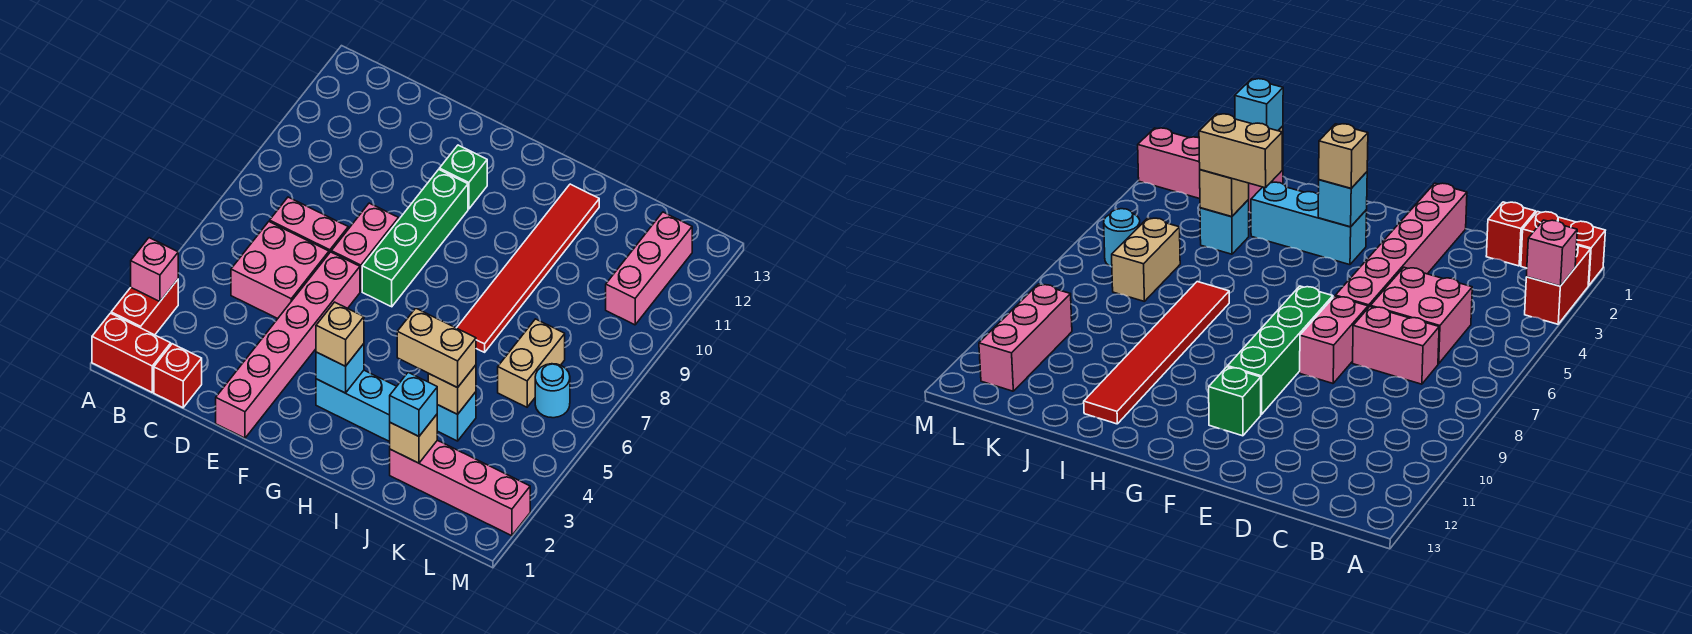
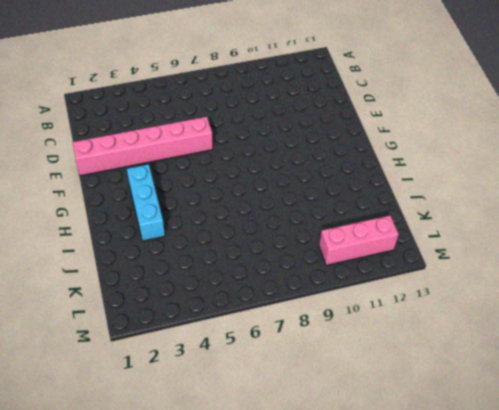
none -> red brick A1:B1 level 1
none -> red brick A2:A3 level 1
none -> red brick C1 level 1

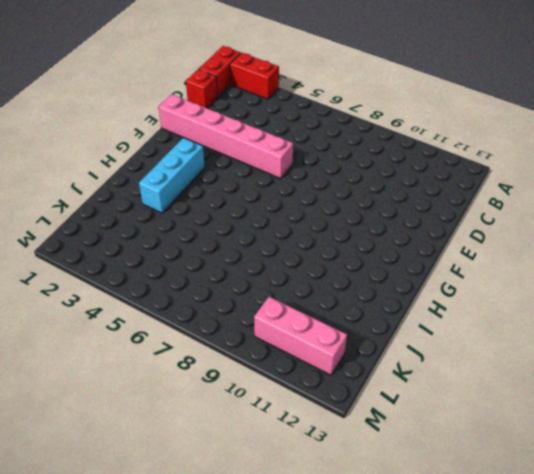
none -> pink brick C5:D6 level 1
none -> pink brick C7:D7 level 1
none -> pink brick E7:E8 level 1

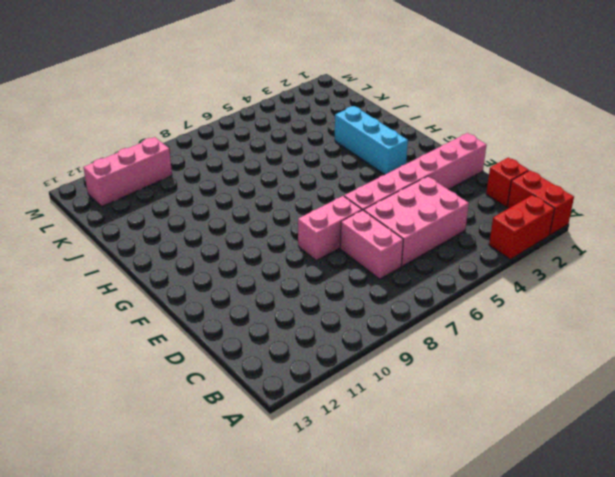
pink brick C4:D6 level 1 -> pink brick C5:D6 level 1
none -> green brick F7:F10 level 1
none -> green brick F11 level 1
none -> red tile I7:I12 level 1

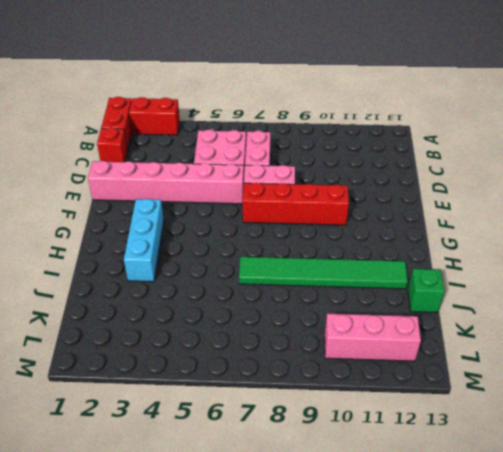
red brick F7:F10 level 1 -> green brick F7:F10 level 1
green tile I7:I12 level 1 -> red tile I7:I12 level 1
green brick J13 level 1 -> green brick F11 level 1
none -> pink brick J2:M2 level 1
none -> cyan brick J4 level 1
none -> tan brick K6:K7 level 1

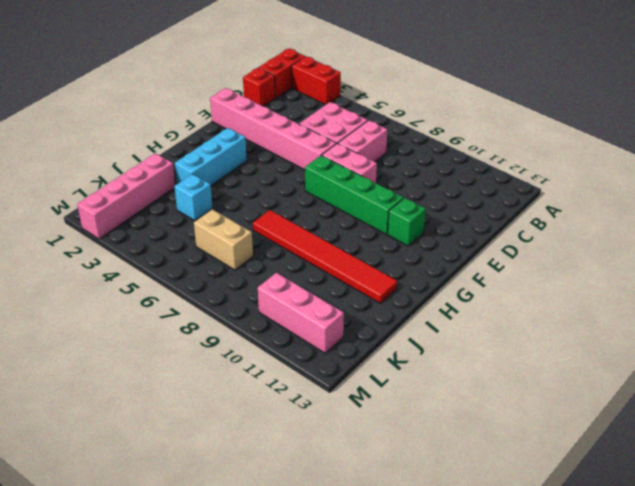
none -> cyan round brick L6 level 1
none -> pink brick A3 level 2
none -> cyan brick G3 level 2

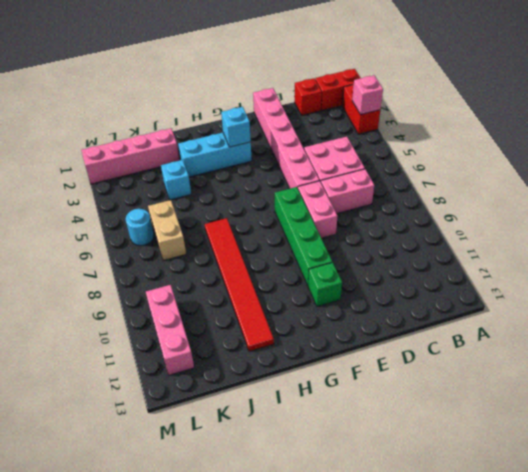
none -> tan brick J2 level 2
none -> tan brick J4 level 2
none -> tan brick G3 level 3

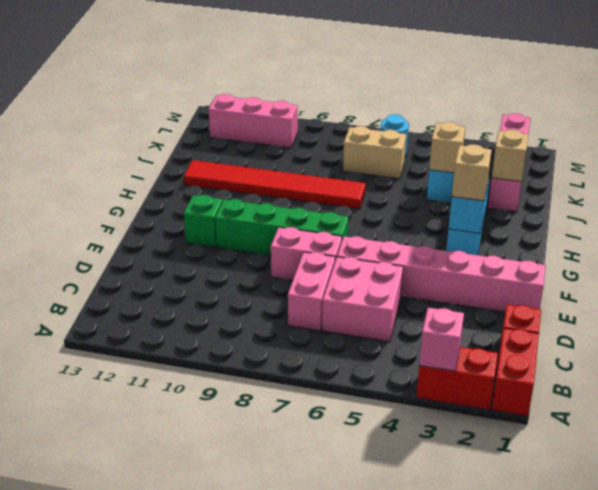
none -> tan brick I4:J4 level 3
none -> cyan brick J2 level 3

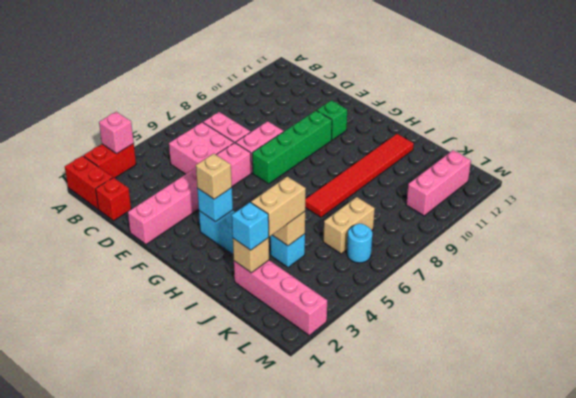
tan brick J3:J4 level 3 -> tan brick I4:J4 level 3

